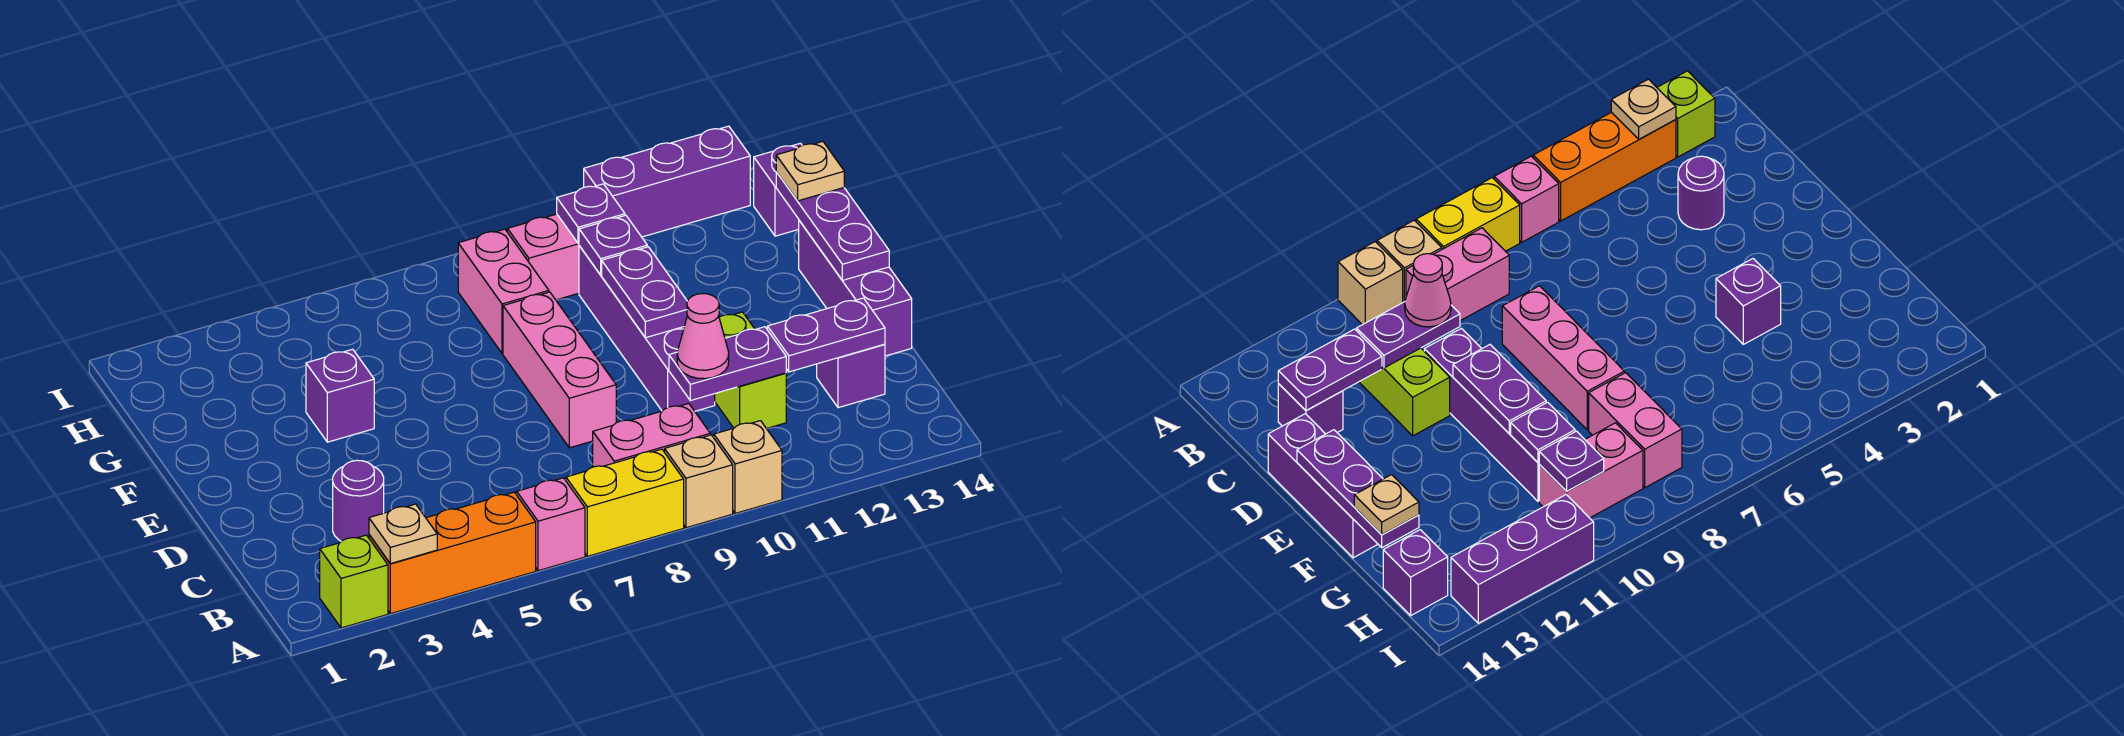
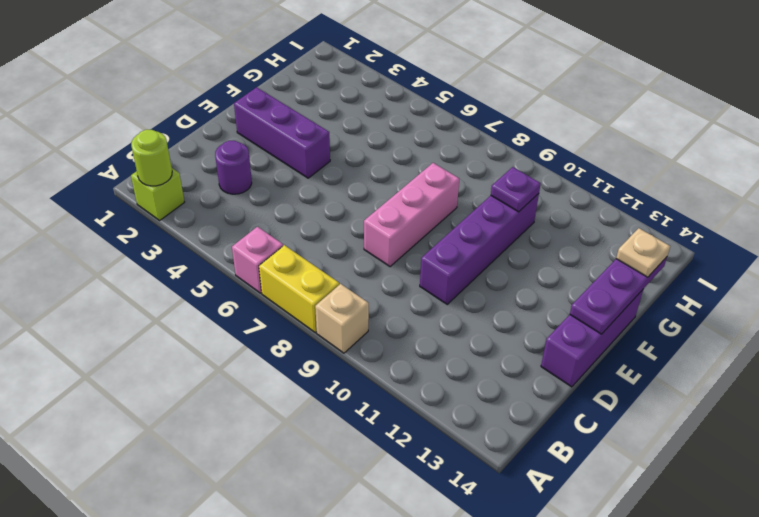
lime round brick A2 level 2 -> none
purple brick E2:E4 level 1 -> purple brick I11:I13 level 1
none -> orange brick A3:A5 level 1
none -> tan brick A10 level 1
none -> pink brick B8:B9 level 1

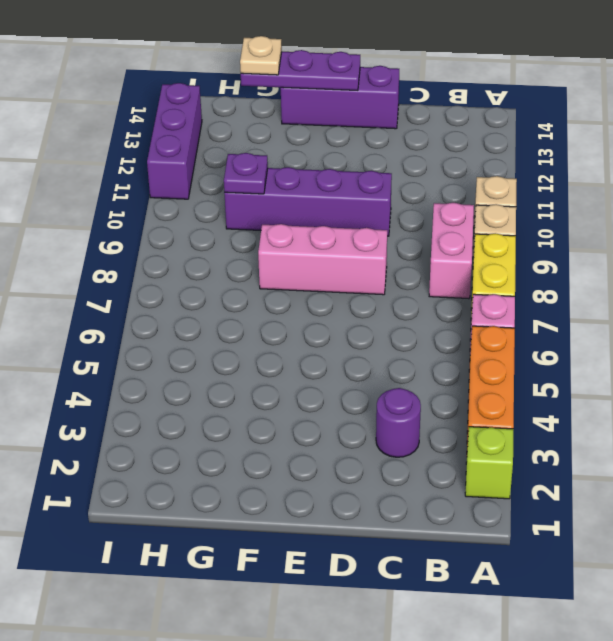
none -> lime brick C11:D11 level 1
none -> purple brick C13 level 1
none -> purple brick F4 level 1

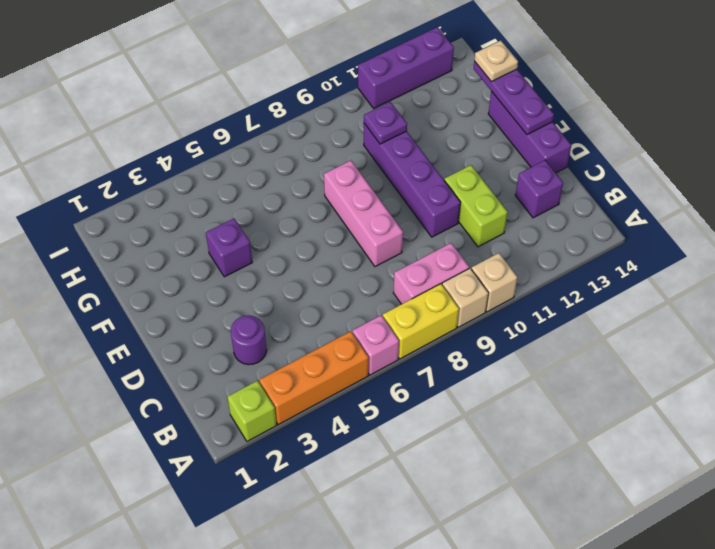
none -> pink brick G8:H8 level 1
none -> pink brick H9:H10 level 1
none -> purple brick H14 level 1

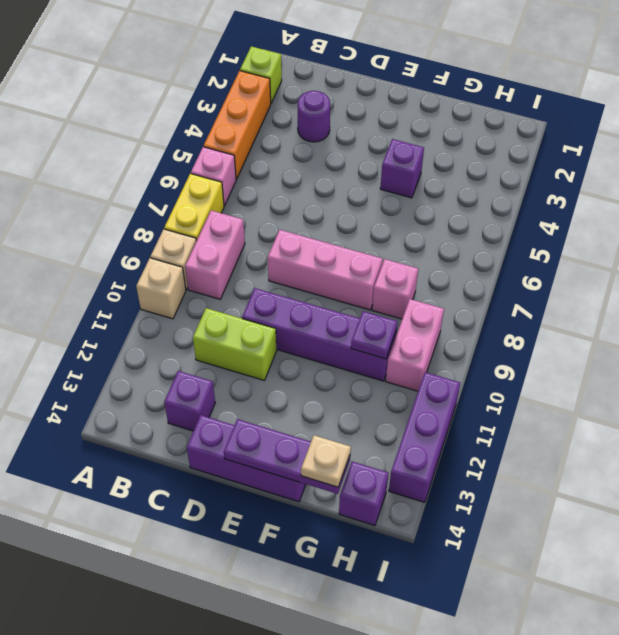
pink brick G8 level 1 -> pink brick G8:H8 level 1
none -> tan plate A3 level 2
none -> purple plate C10:C11 level 2
none -> purple plate C12:C13 level 2

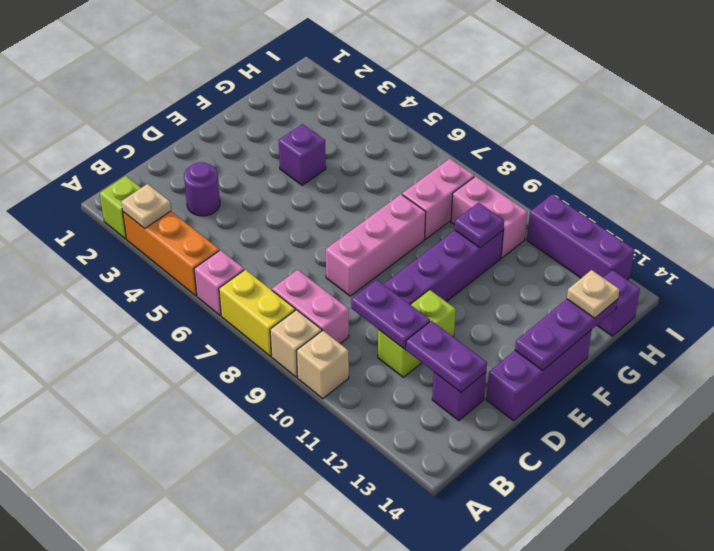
none -> purple plate E10:F10 level 2
none -> purple plate H10 level 2
none -> pink cone C10 level 3

